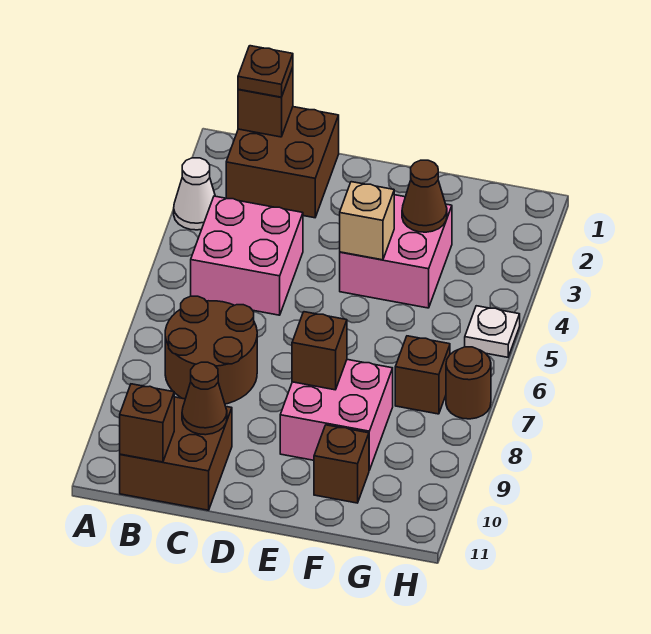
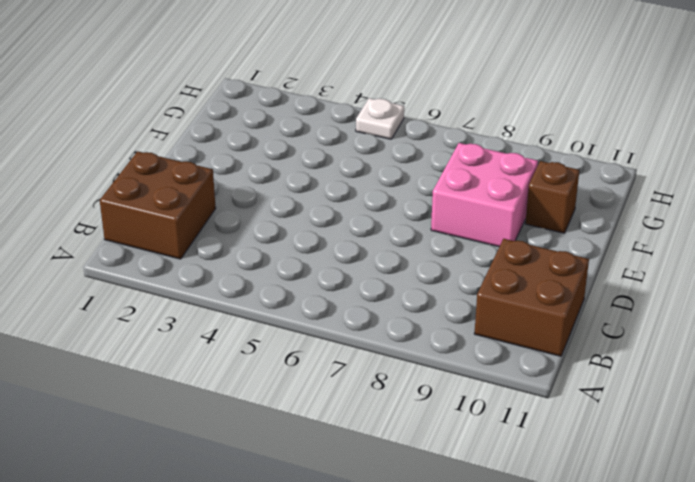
none -> white cone A3 level 1
none -> pink brick B4:C5 level 1
none -> brown round brick B7:C8 level 1

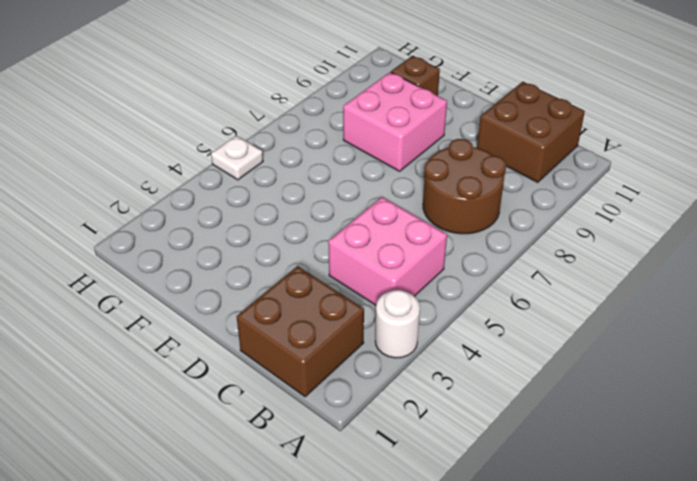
white round brick A3 level 1 -> white cone A3 level 1
none -> pink brick E3:F4 level 1
none -> brown brick G7 level 1
none -> brown round brick H7 level 1

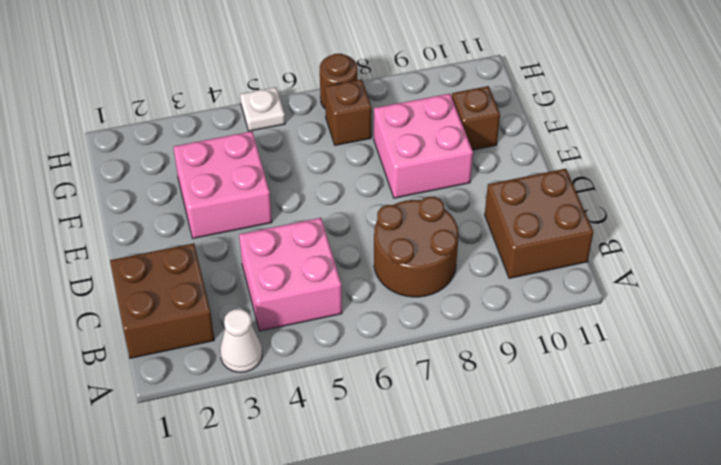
none -> brown brick B1 level 2
none -> brown brick B11 level 2
none -> brown cone C10 level 2

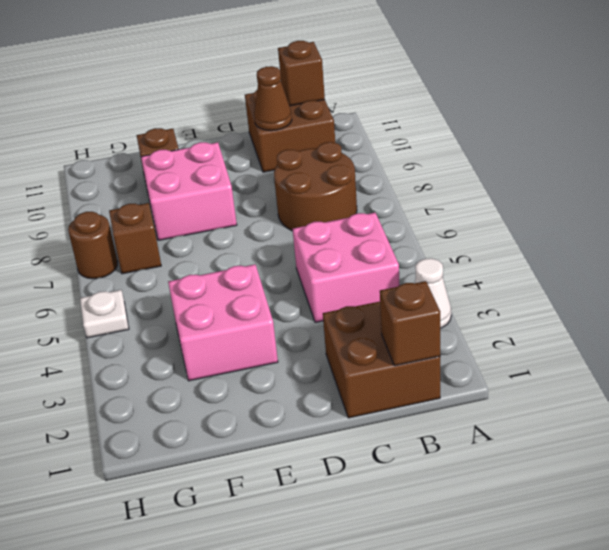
none -> tan brick E4 level 2
none -> brown brick E8 level 2
none -> brown cone F3 level 2

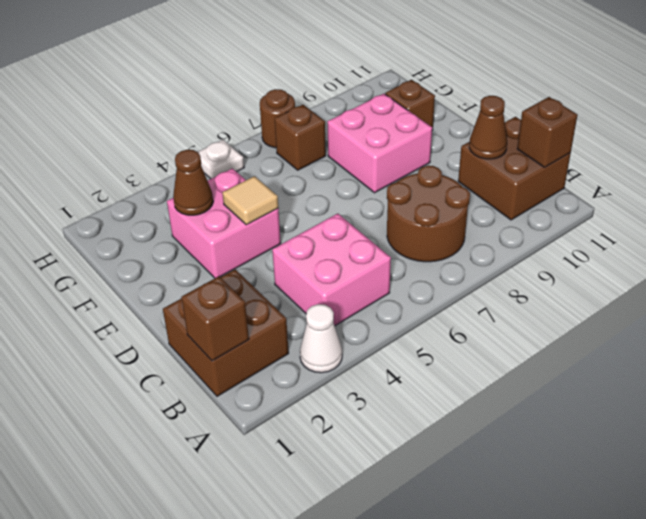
tan tile E4 level 2 -> tan brick E4 level 2
none -> brown brick E8 level 2
none -> brown plate B1 level 3

